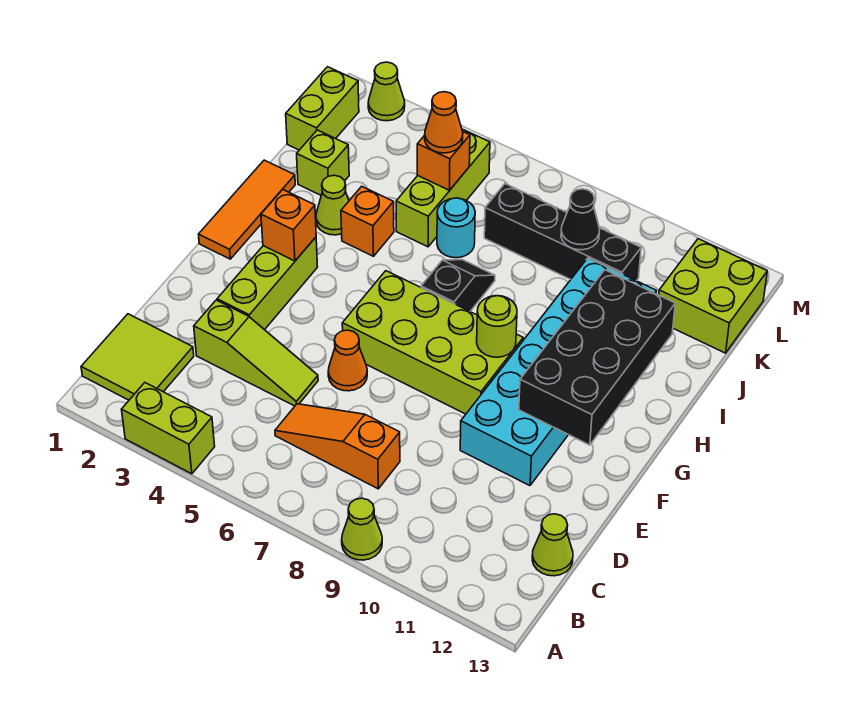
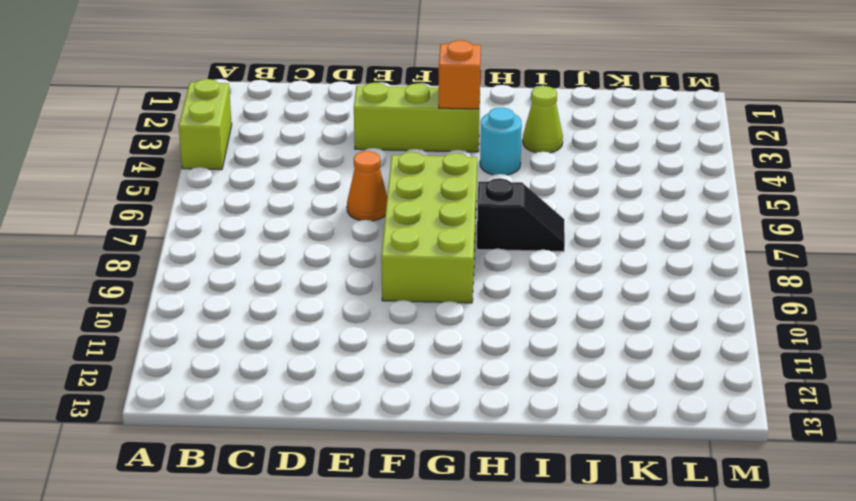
cyan round brick H4 level 1 -> cyan round brick J6 level 1
none -> lime cone A9 level 1
none -> lime tile B1:C2 level 1
none -> orange slope C6:C8 level 1 top 8

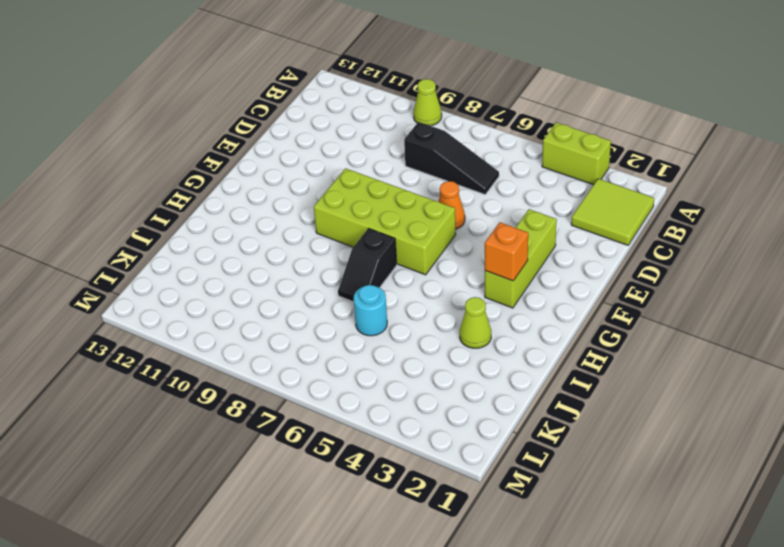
black slope C6:C8 level 1 top 8 -> orange slope C6:C8 level 1 top 8
none -> lime cone C13 level 1
none -> lime slope D3:D5 level 1 top 3
none -> cyan brick E10:J11 level 1

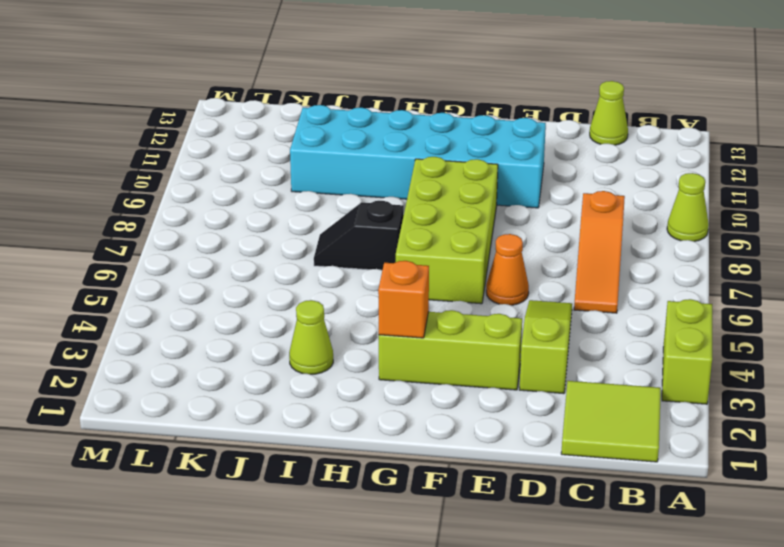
none -> orange tile G1:I1 level 1
none -> orange brick I4 level 1
none -> lime brick J2 level 1

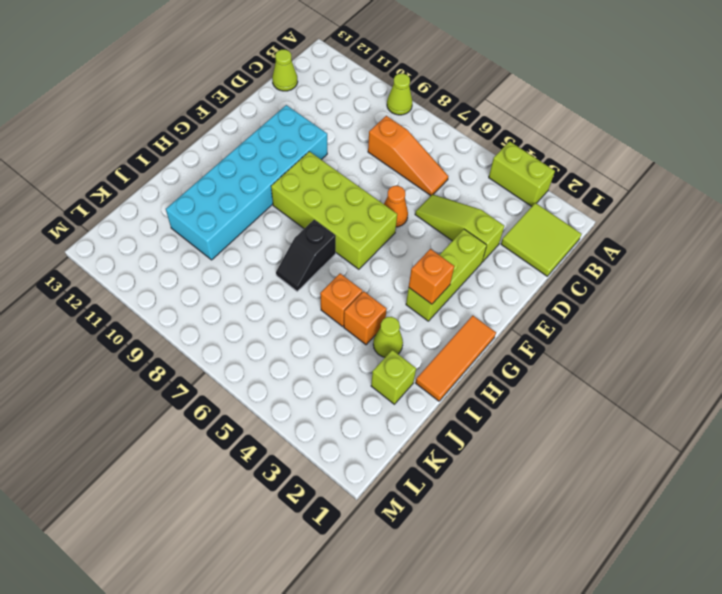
orange brick I5 level 1 -> orange brick K5 level 2
none -> lime brick J5:L5 level 1
none -> cyan round brick J6 level 1
none -> lime brick K1:L1 level 1

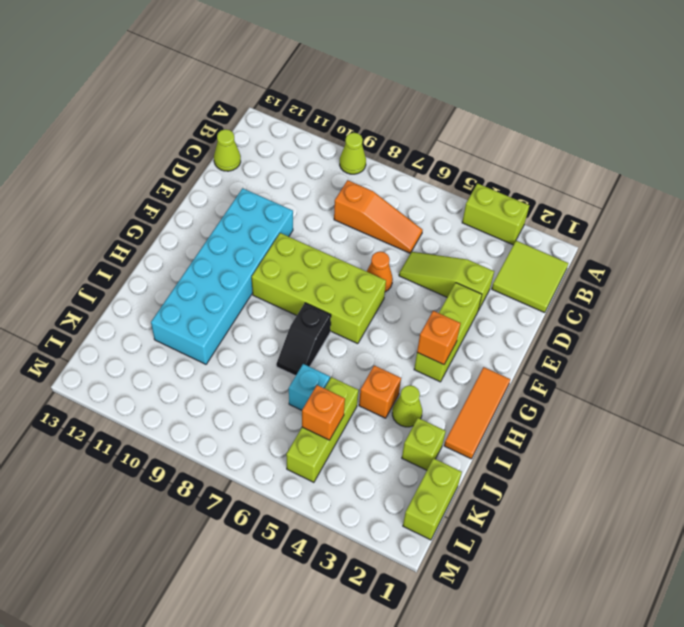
cyan brick J6 level 1 -> cyan round brick J6 level 1
none -> black brick K7:K10 level 1
none -> lime brick K12:L13 level 1
none -> lime cone M2 level 1

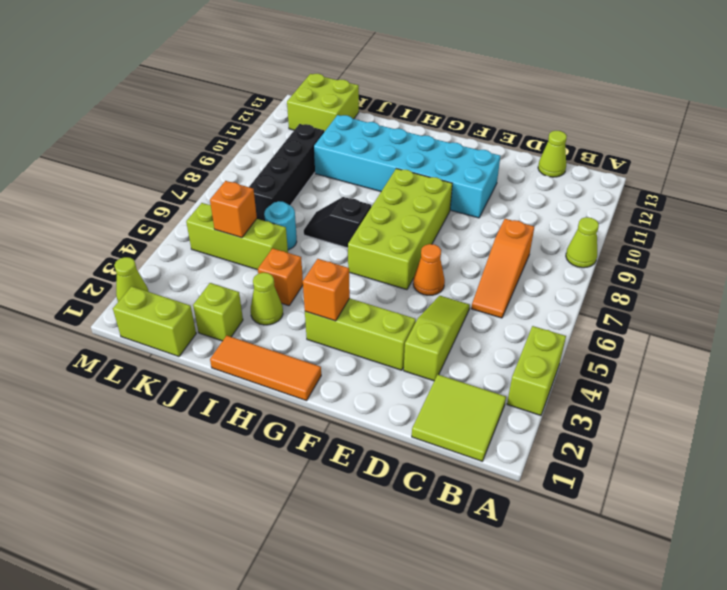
none -> black brick F11:I12 level 2
none -> lime round brick G9 level 2
none -> black cone K9 level 2

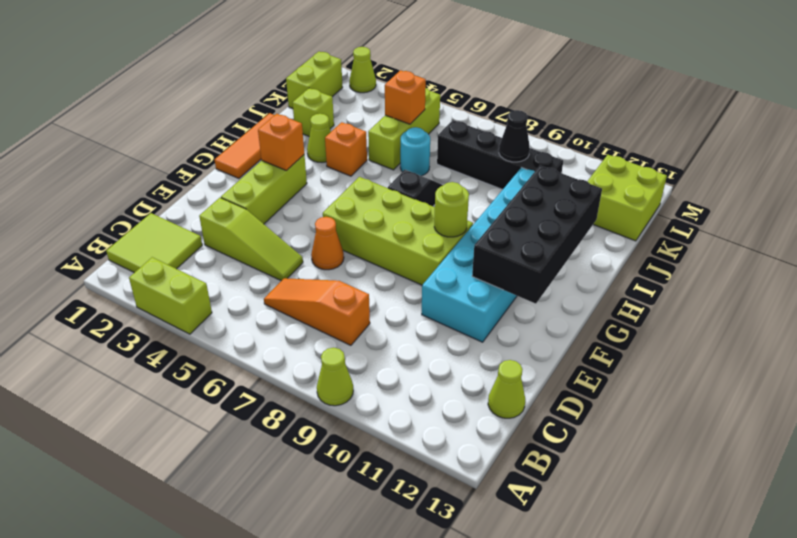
none -> orange cone K5 level 3

